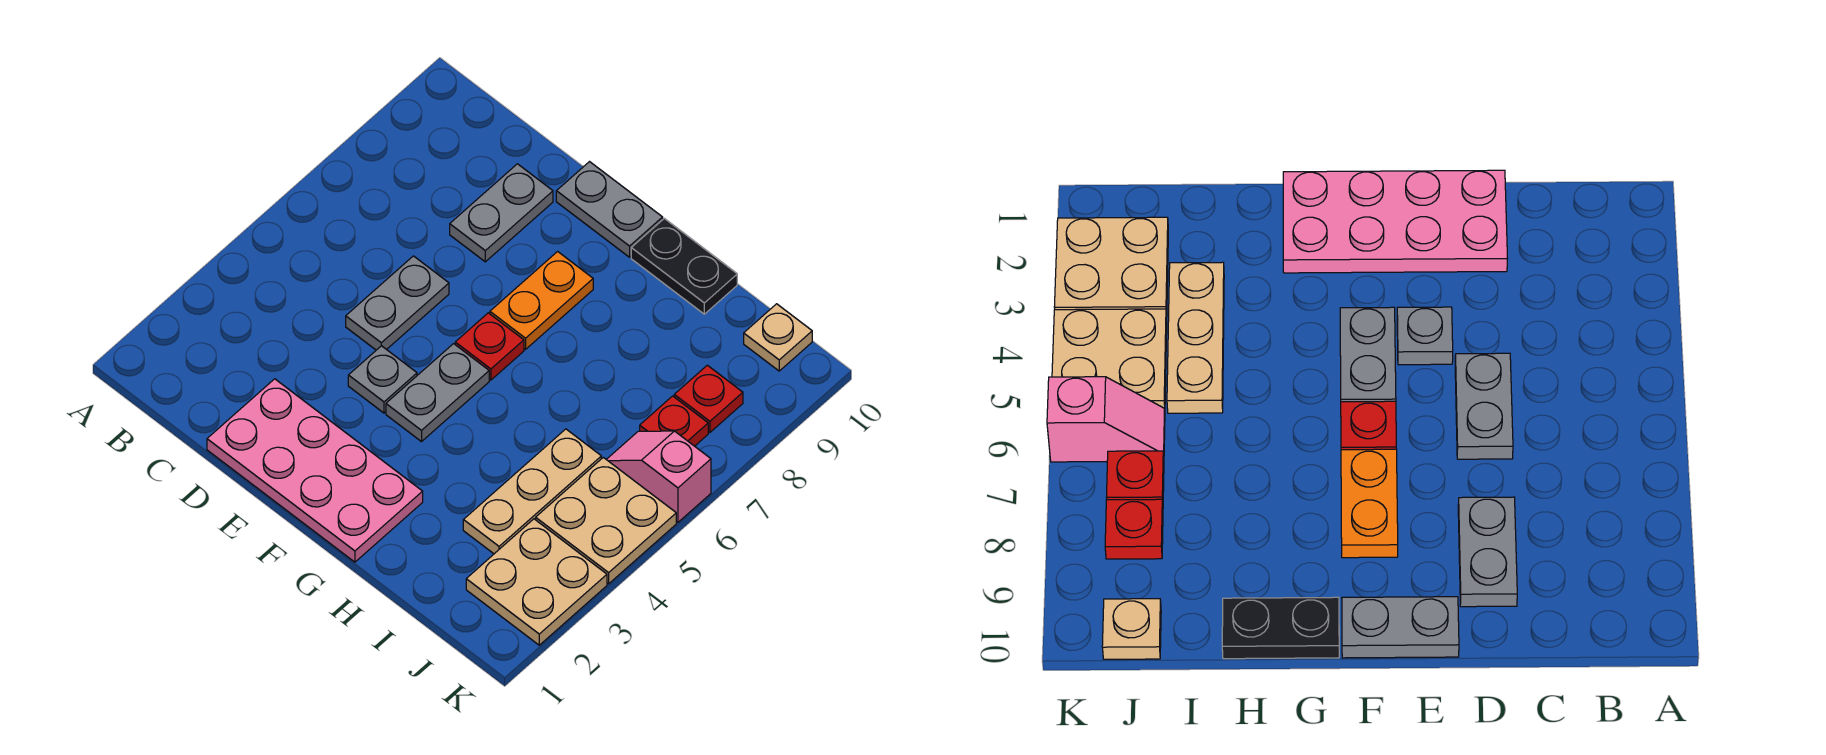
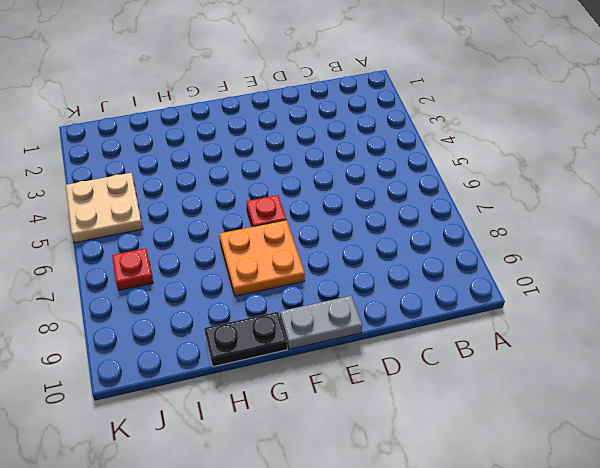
orange plate F7:G8 level 1 -> orange plate F7:F8 level 1
none -> pink plate D1:G2 level 1
none -> grey plate D5:D6 level 1
none -> grey plate D8:D9 level 1

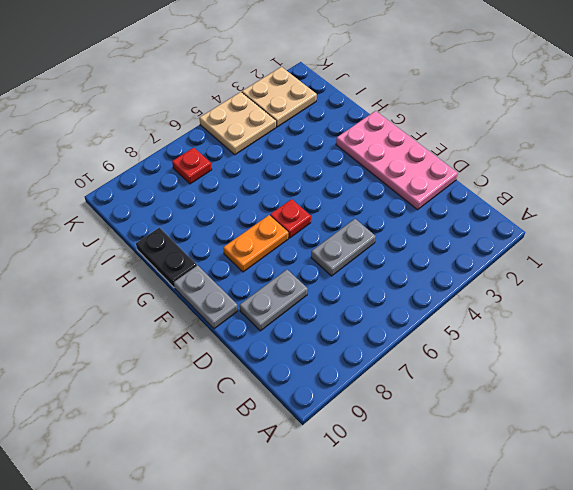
none -> grey plate E4 level 1
none -> grey plate F4:F5 level 1
none -> tan plate I3:I5 level 1

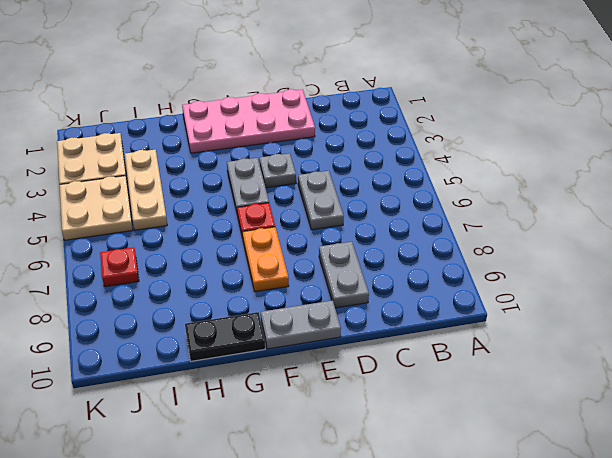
none -> pink slope J6:K6 level 1 top K
none -> red plate J8 level 1
none -> tan plate J10 level 1

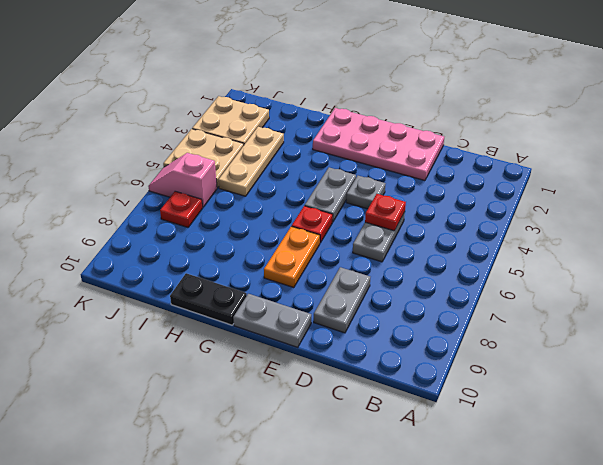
red plate D5 level 2 -> red plate J8 level 1
pink slope J6:K6 level 1 top J -> pink slope J6:K6 level 1 top K
none -> tan plate J10 level 1

